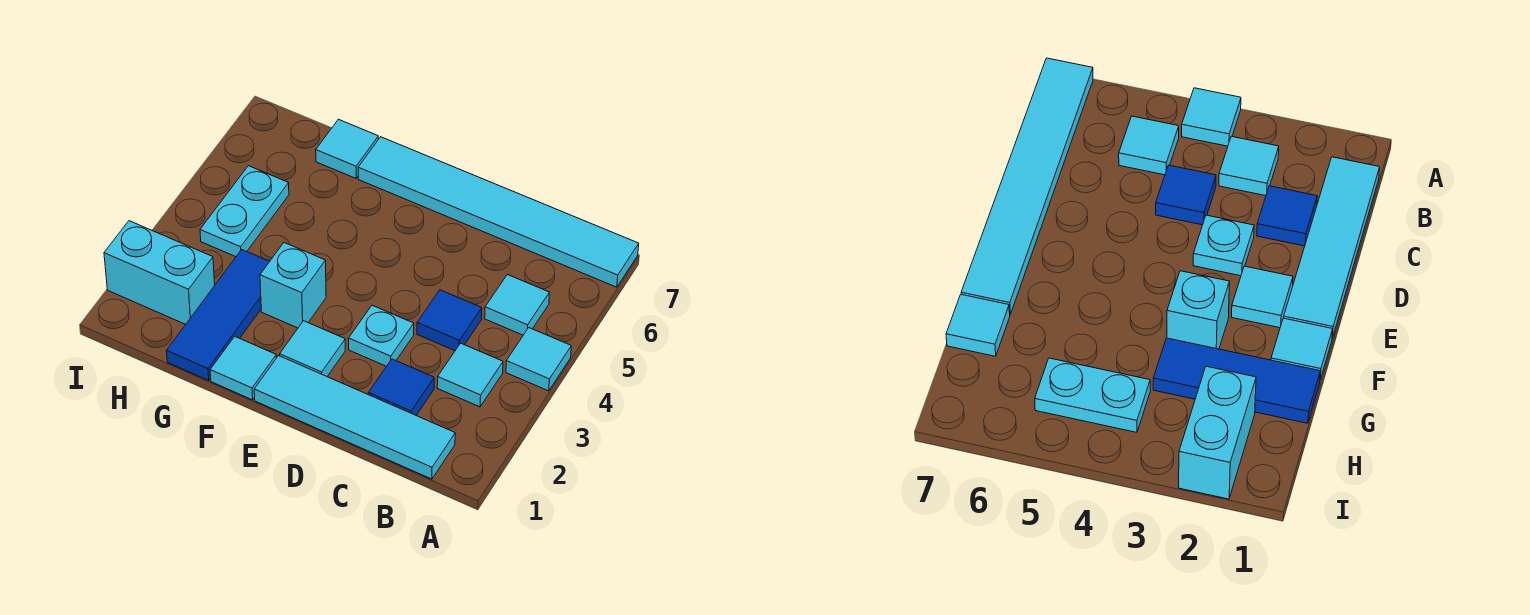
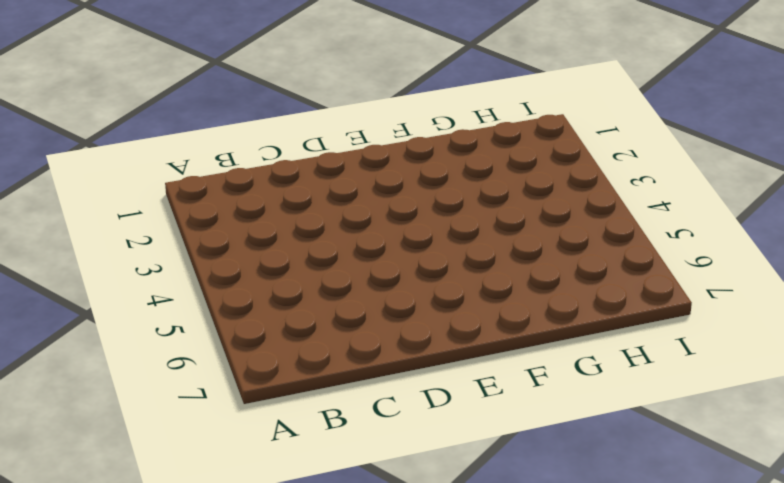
none -> cyan tile A4 level 1
none -> cyan tile A7:F7 level 1
none -> cyan tile B1:E1 level 1

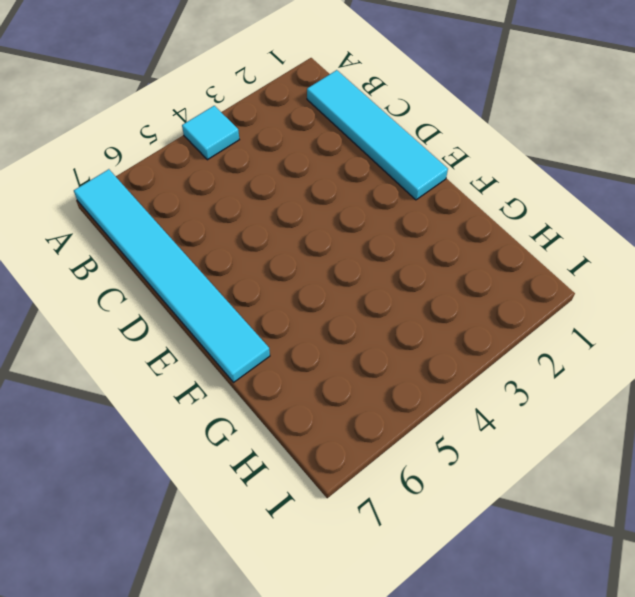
none -> cyan tile B3 level 1
none -> cyan tile B5 level 1
none -> blue tile C2 level 1

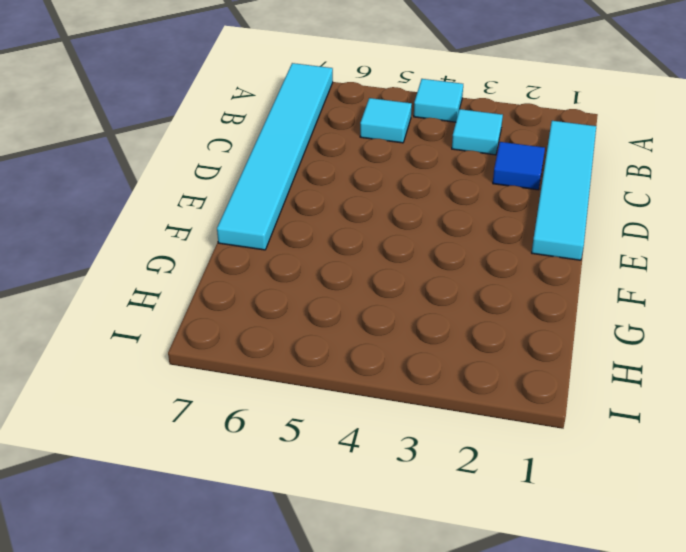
none -> blue tile C4 level 1
none -> cyan plate D3 level 1
none -> cyan tile E2 level 1

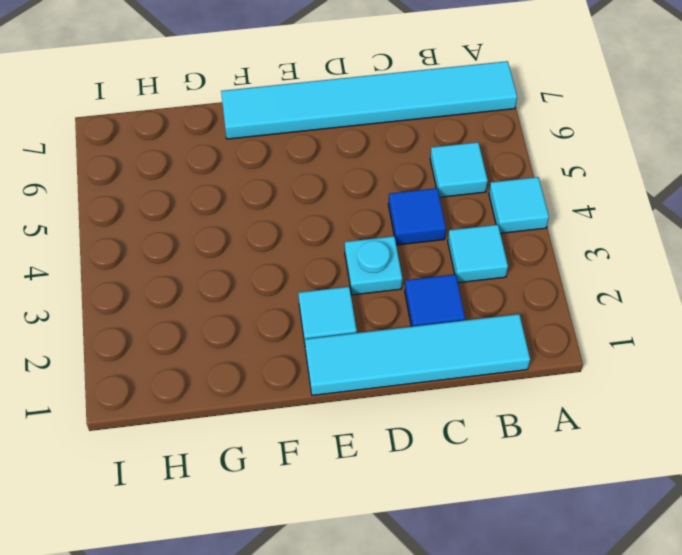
none -> cyan tile F1 level 1
none -> cyan brick F3 level 1
none -> blue tile G1:G3 level 1

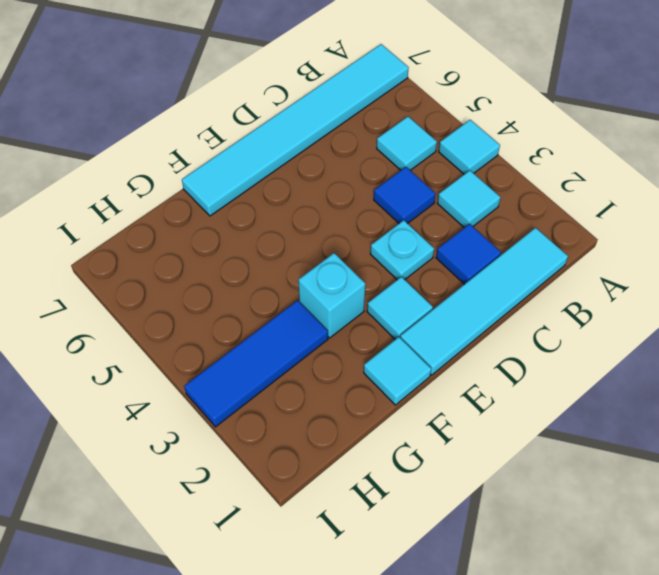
blue tile G3:I3 level 1 -> blue tile G1:G3 level 1
none -> cyan tile G7 level 1
none -> cyan brick H2:I2 level 1
none -> cyan plate H4:H5 level 1

